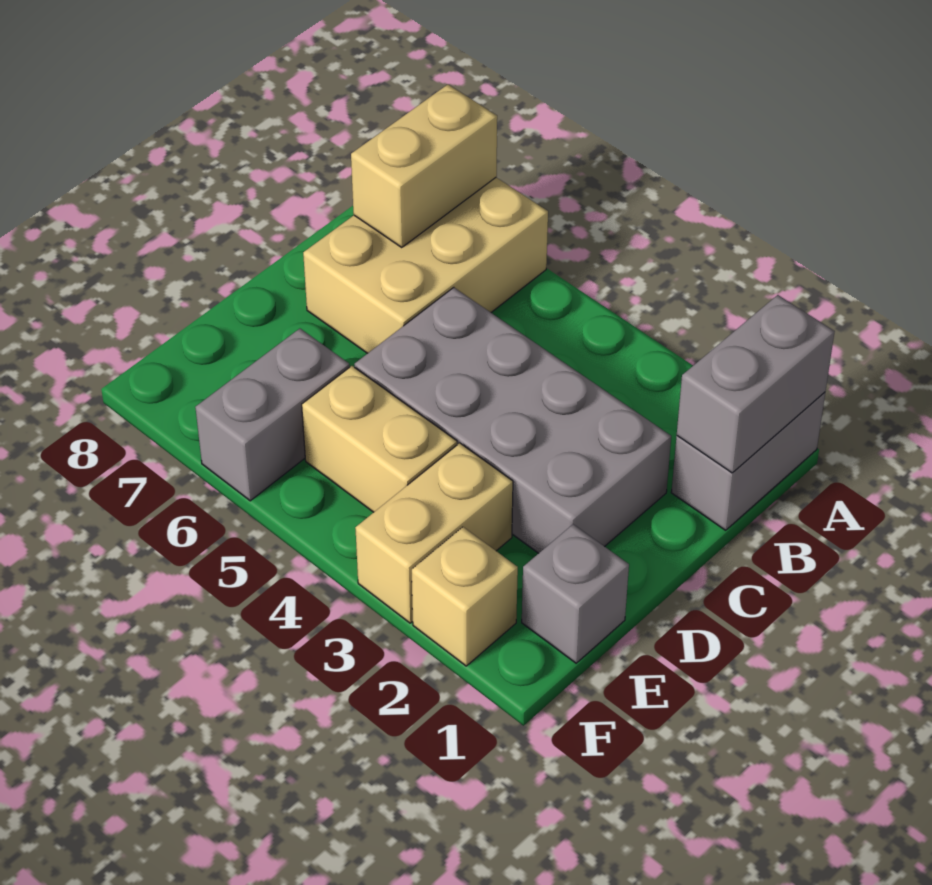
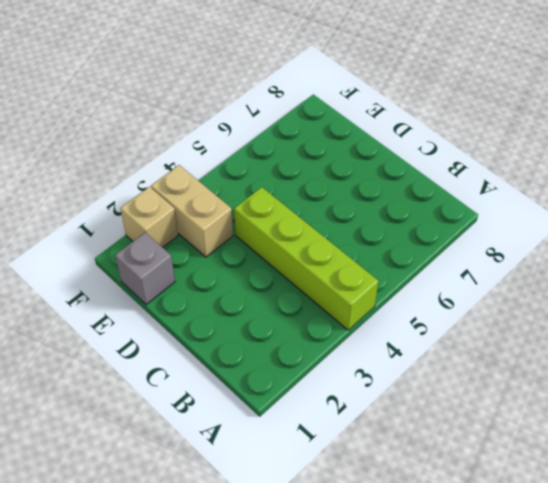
lime brick A4:D4 level 1 -> grey brick C2:D5 level 1
none -> grey brick A1:B1 level 1
none -> tan brick A6:C7 level 1

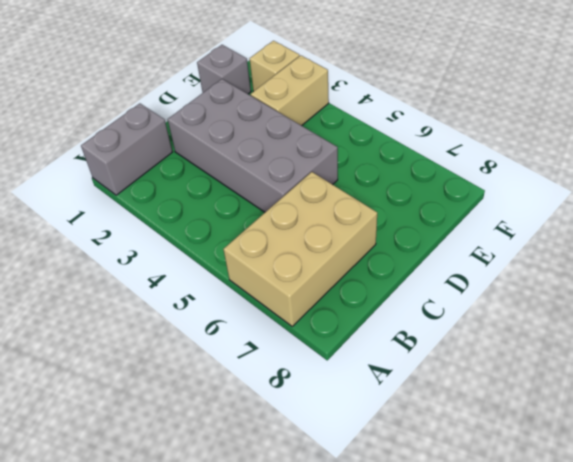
none -> tan brick E4:E5 level 1
none -> grey brick E6:F6 level 1

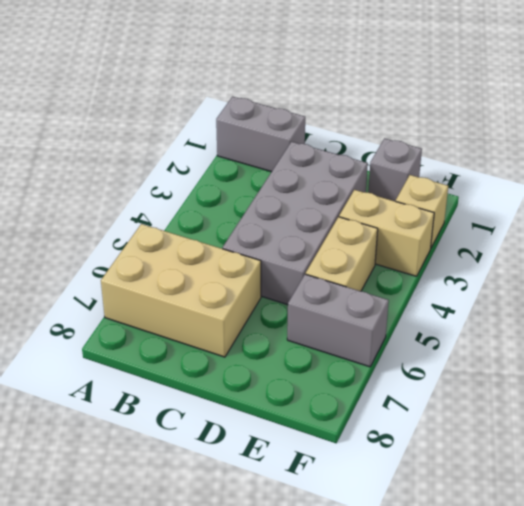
none -> grey brick A1:B1 level 2
none -> tan brick A7:B7 level 2

